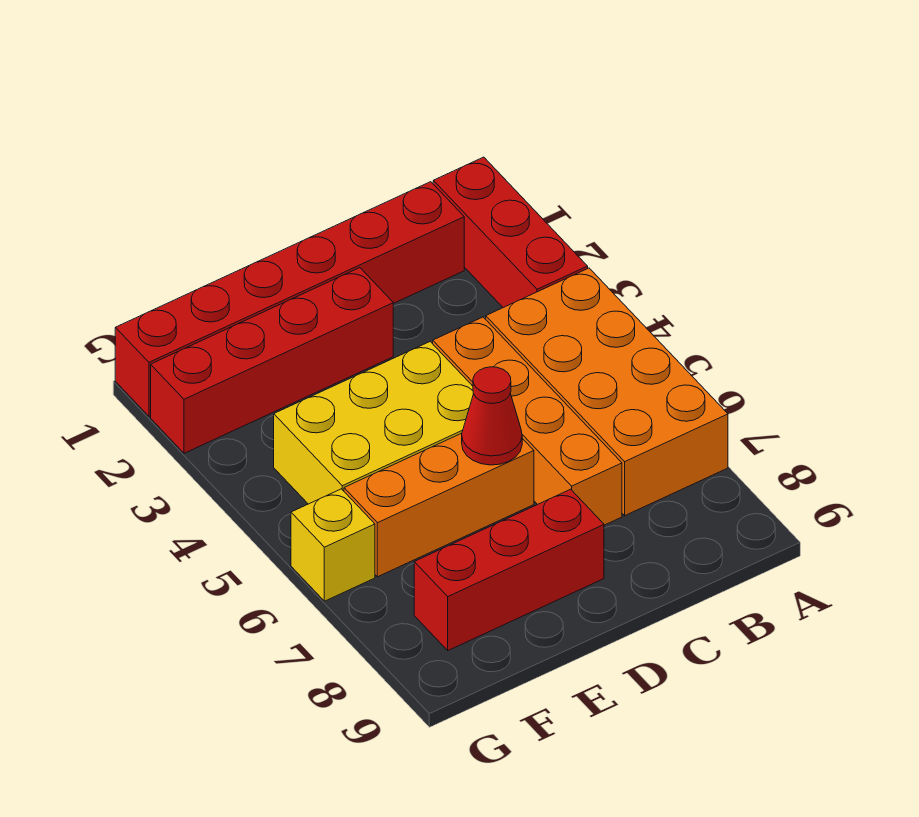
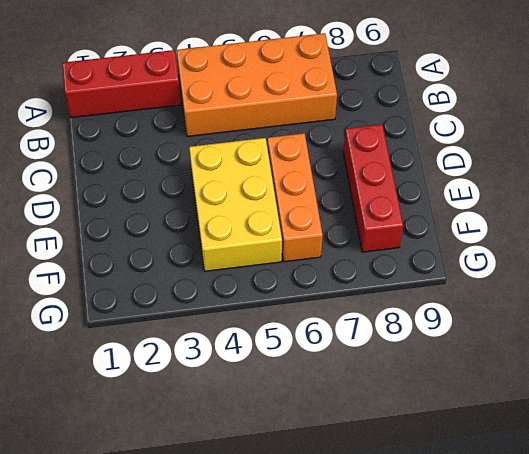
none -> red brick B1:G1 level 1
none -> orange brick C4:C7 level 1

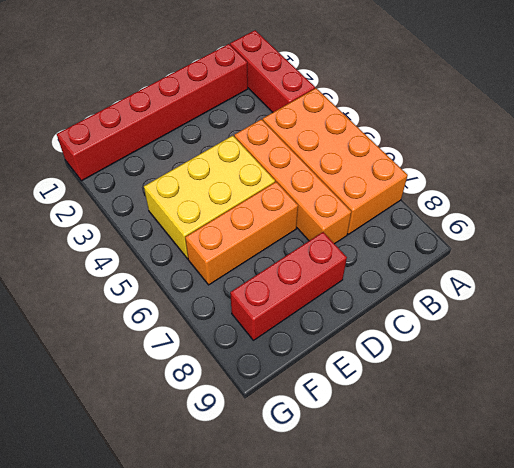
none -> red brick D2:G2 level 1
none -> yellow brick G6 level 1

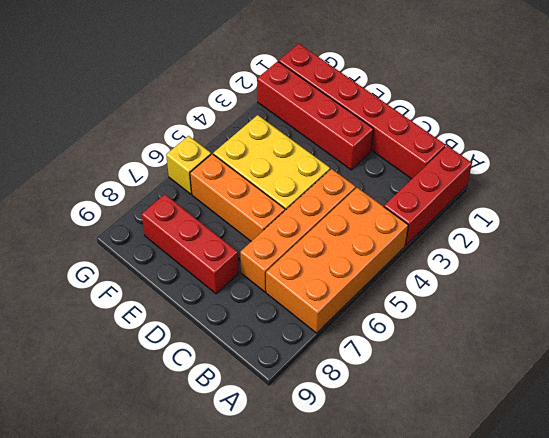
none -> red cone D6 level 2

